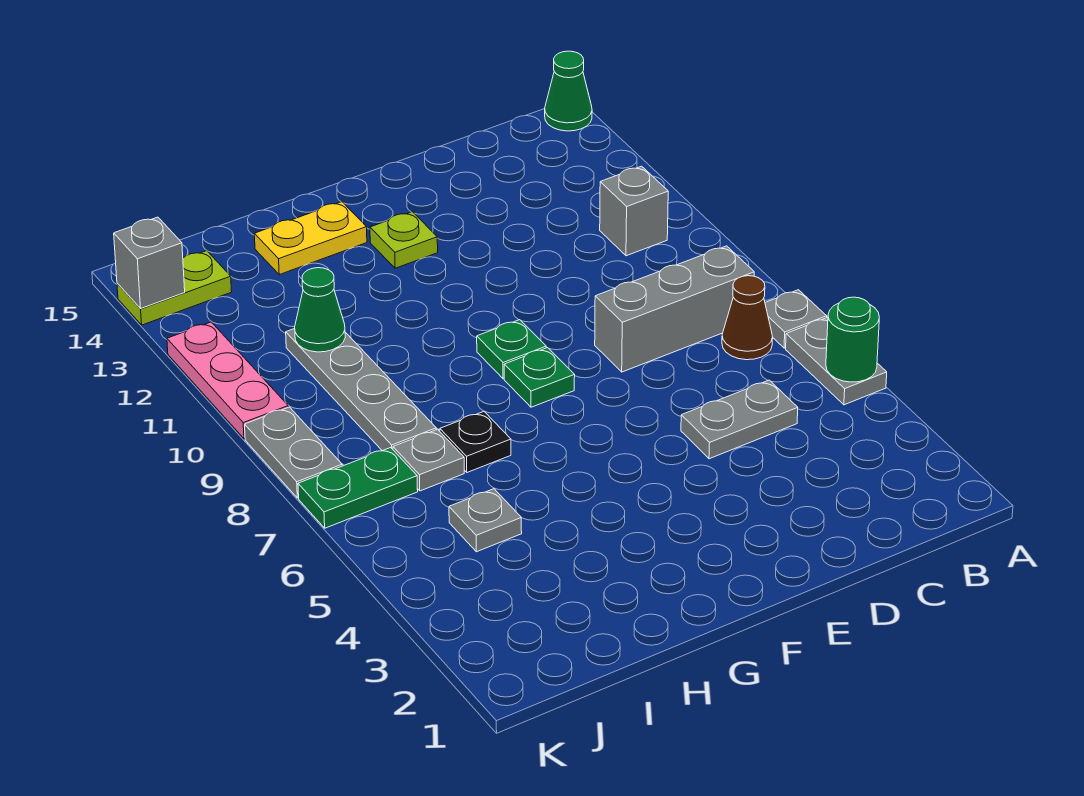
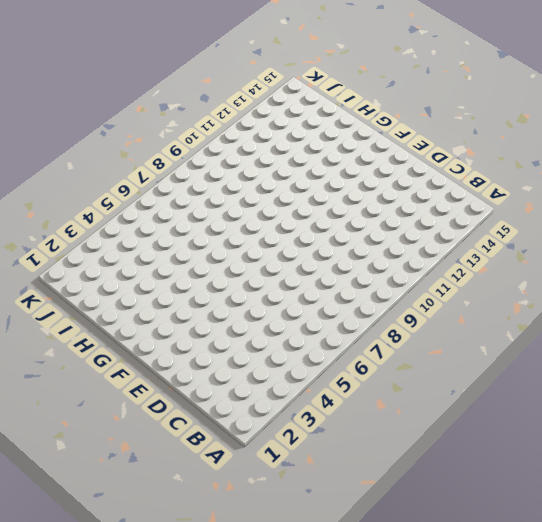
none -> grey plate A5:A6 level 1
none -> grey plate A7 level 1
none -> green cone A15 level 1

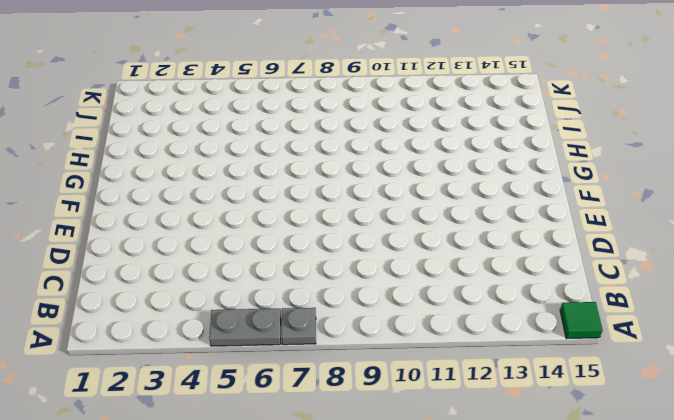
green tile A15 level 1 -> green cone A15 level 1
none -> brown cone B7 level 1
none -> grey brick B8:D8 level 1
none -> grey brick B11 level 1

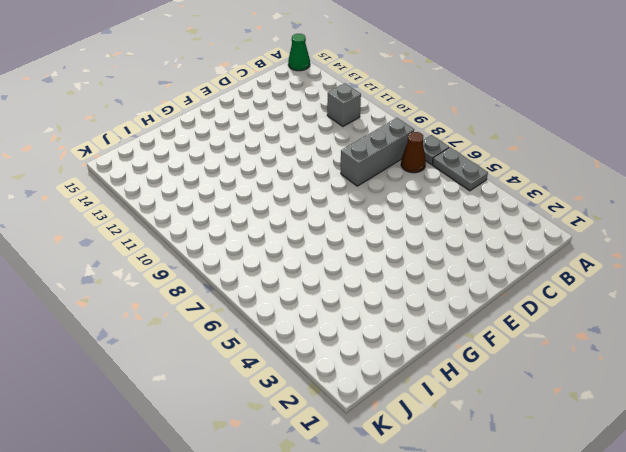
none -> grey plate C5:D5 level 1
none -> green plate F8 level 1
none -> green plate F9 level 1

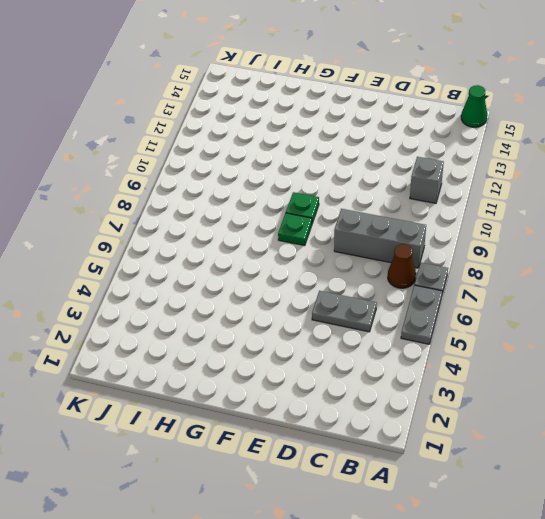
none -> lime plate F13 level 1
none -> yellow plate G14:H14 level 1
none -> black plate H7 level 1

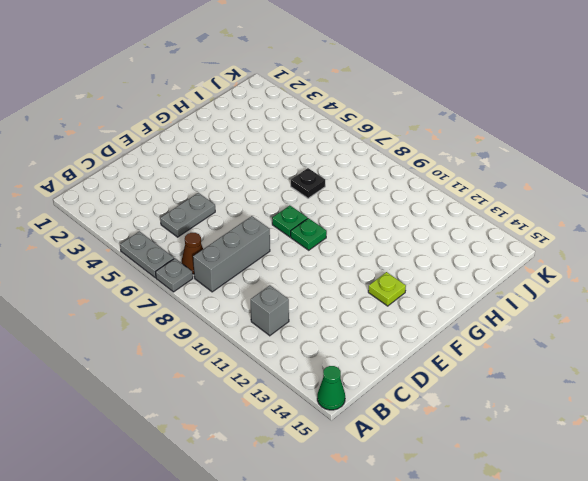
none -> yellow plate G14:H14 level 1
none -> grey plate I5 level 1
none -> grey plate I7 level 1

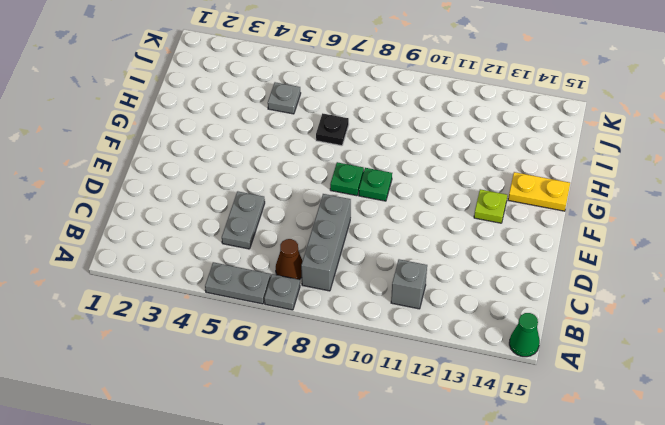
yellow plate G14:G15 level 1 -> yellow plate G14:H14 level 1
none -> grey plate I7 level 1
none -> grey plate I8:I11 level 1
none -> green plate J7:K7 level 1

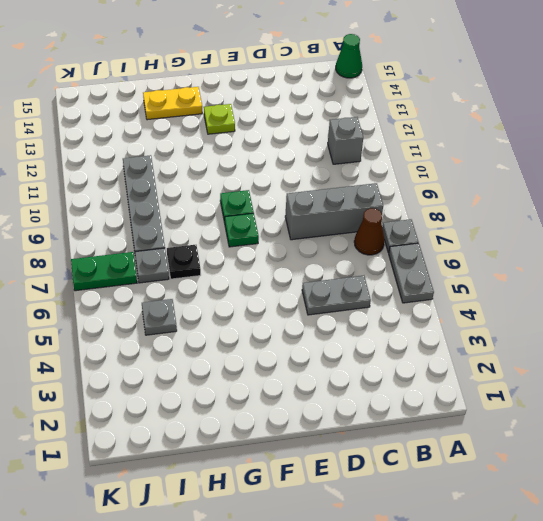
none -> lime plate J14:K14 level 1
none -> grey plate K8:K9 level 1
none -> pink plate K10:K12 level 1

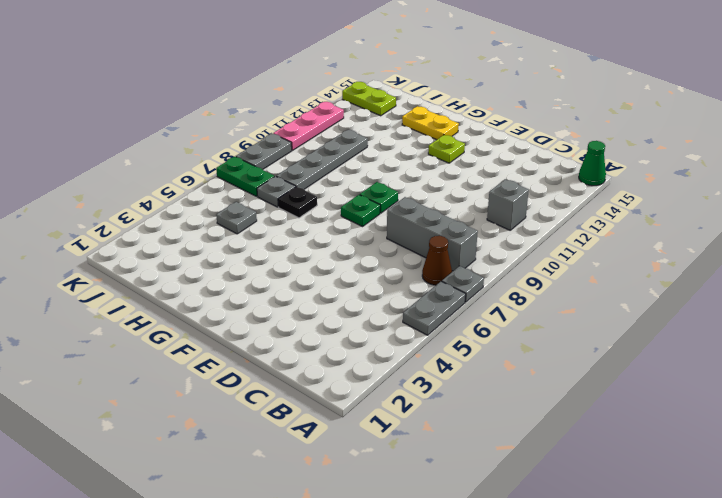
none -> grey plate C5:D5 level 1
none -> green round brick A5 level 2
none -> green cone I11 level 2

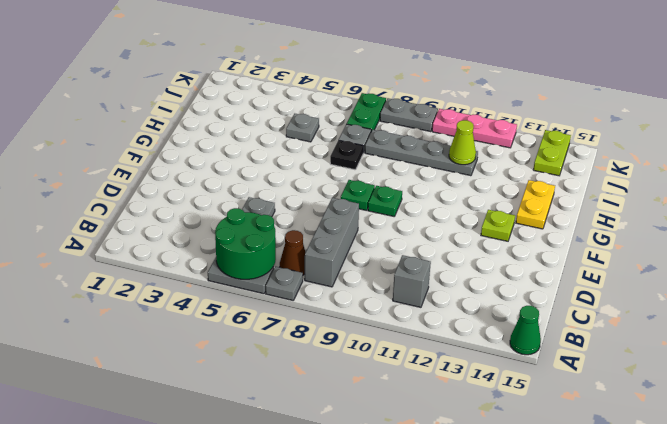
green round brick A5:B6 level 2 -> green round brick A5 level 2
lime cone I11 level 2 -> green cone I11 level 2
none -> grey brick K14 level 2

